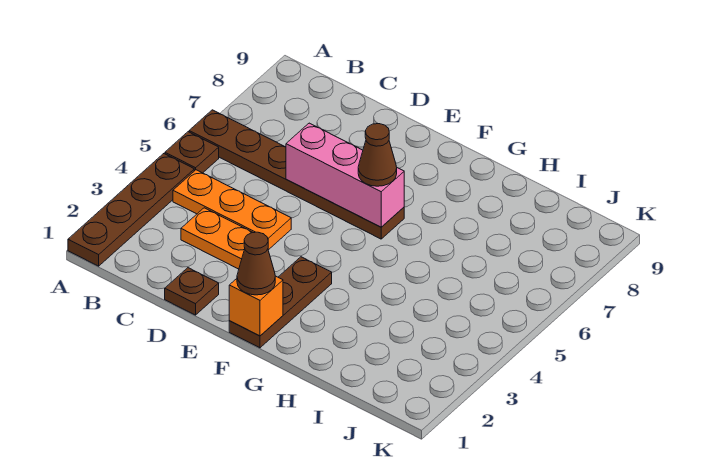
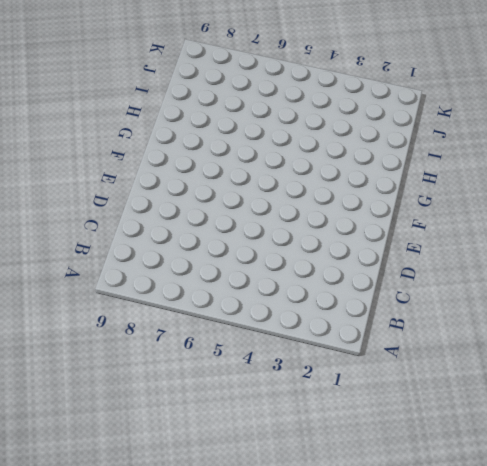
none -> brown plate A1:A4 level 1
none -> brown plate A5 level 1

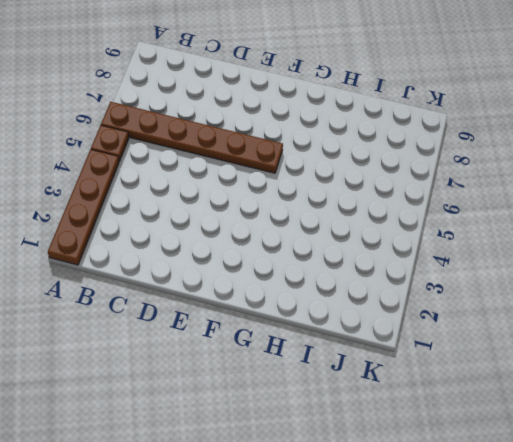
none -> orange plate B4:D4 level 1
none -> orange plate C3:D3 level 1

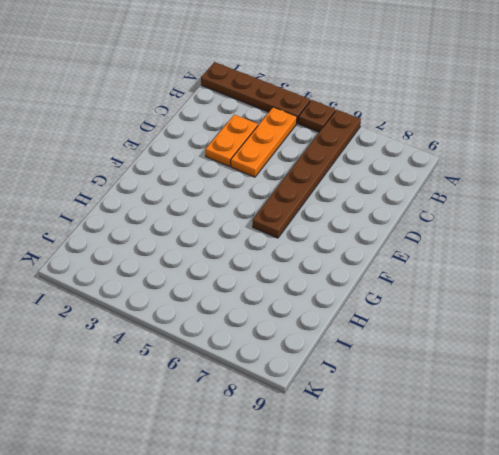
none -> brown plate D1 level 1
none -> brown plate F1:F3 level 1

